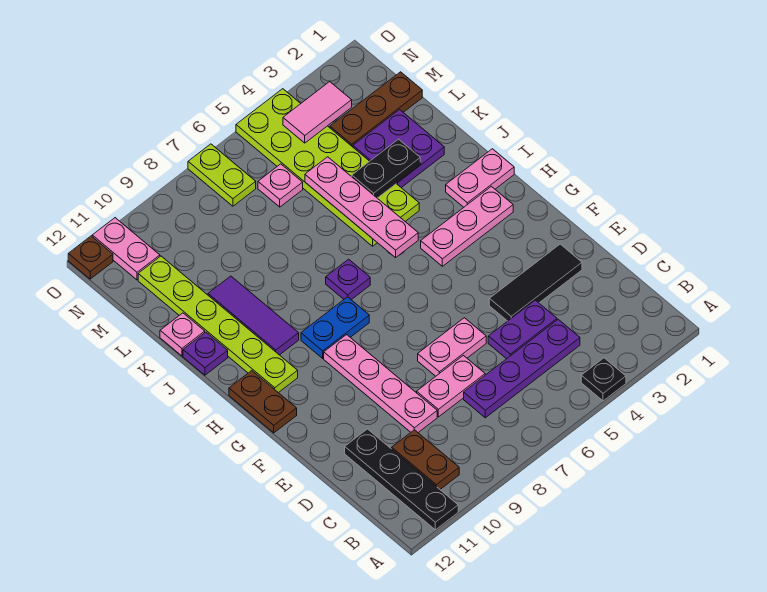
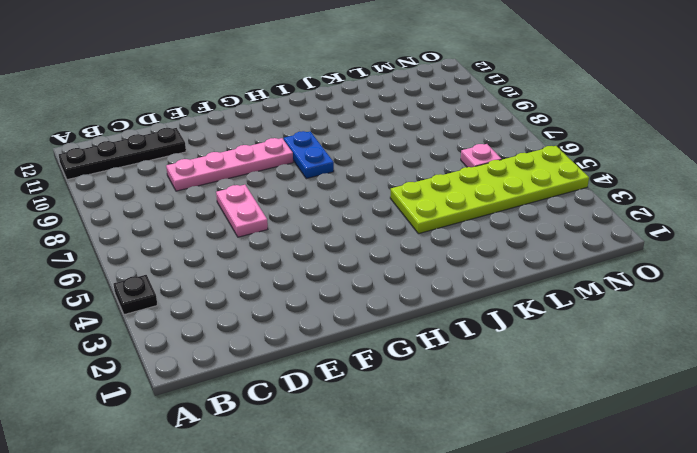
none -> brown plate B10:C10 level 1
none -> purple plate C4:C7 level 1
none -> purple plate D4:D5 level 1

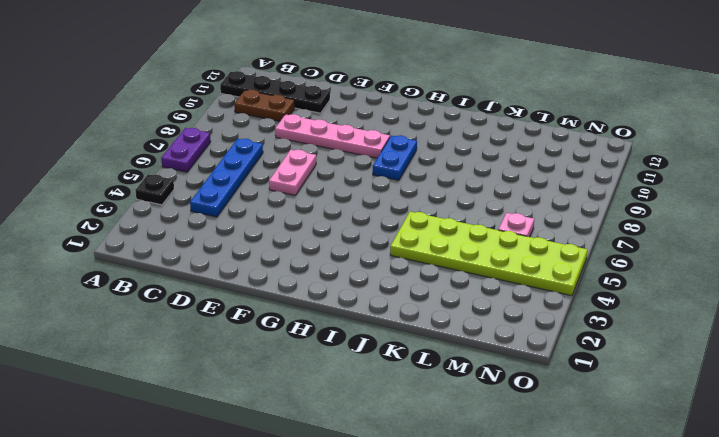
purple plate A6:A7 level 1 -> purple plate D4:D5 level 1
blue plate C4:C7 level 1 -> purple plate C4:C7 level 1
none -> pink plate D7:D8 level 1
none -> black tile E2:E4 level 1
none -> brown plate G12:H12 level 1

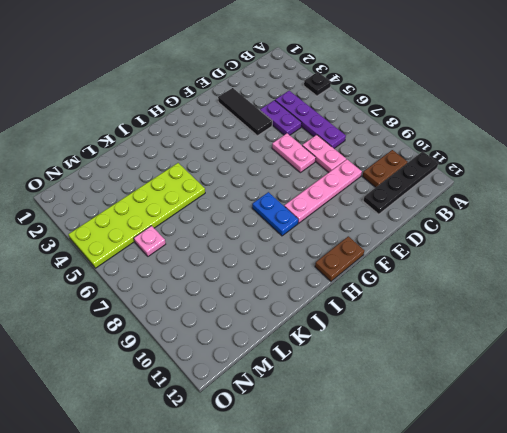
none -> pink plate H2:H4 level 1
none -> lime plate H11:M11 level 1
none -> pink plate I1:I2 level 1

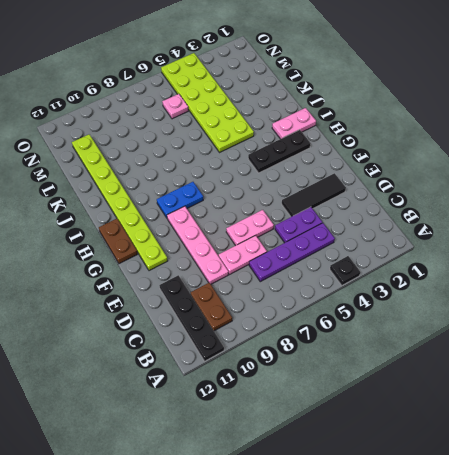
lime plate F11:M11 level 1 -> lime plate H11:M11 level 1
black plate H2:H4 level 1 -> pink plate H2:H4 level 1
none -> purple plate I7 level 1
none -> purple tile I10:K10 level 1
none -> purple plate J12 level 1

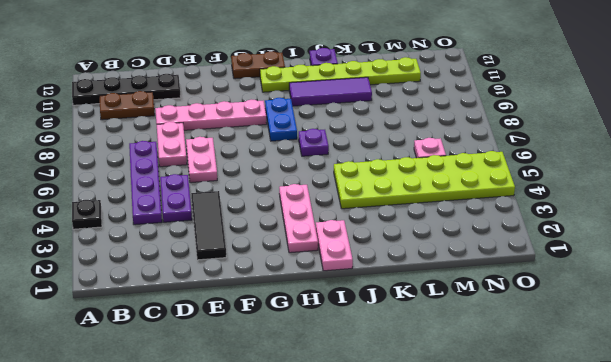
none -> purple plate K2:L3 level 1
none -> pink plate K12 level 1
none -> brown plate M1:M3 level 1

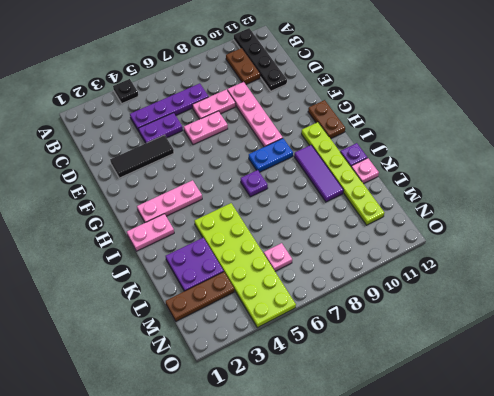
none -> lime plate N7:O7 level 1
none -> pink plate N11:O11 level 1
none -> brown plate O12 level 1

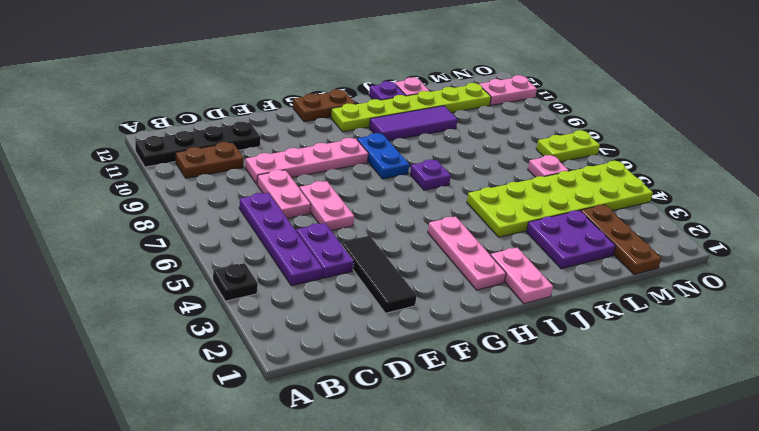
none -> brown plate O12 level 1
none -> pink plate I5:L5 level 2
none -> black plate K3:K4 level 2

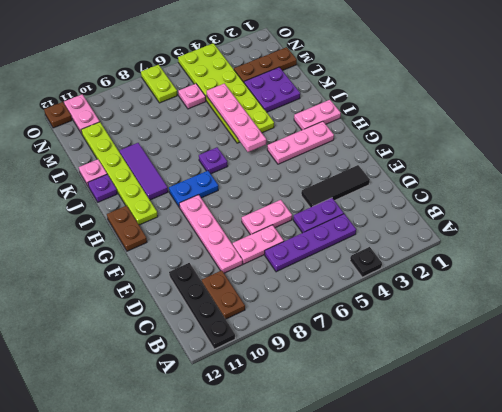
none -> black plate K3:K4 level 2
none -> pink tile N3:N4 level 2

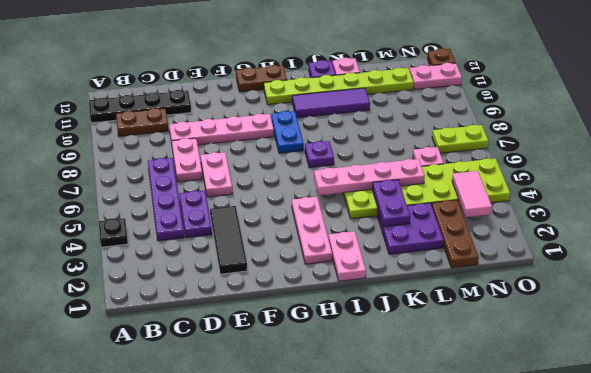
purple plate K3:K4 level 2 -> black plate K3:K4 level 2

